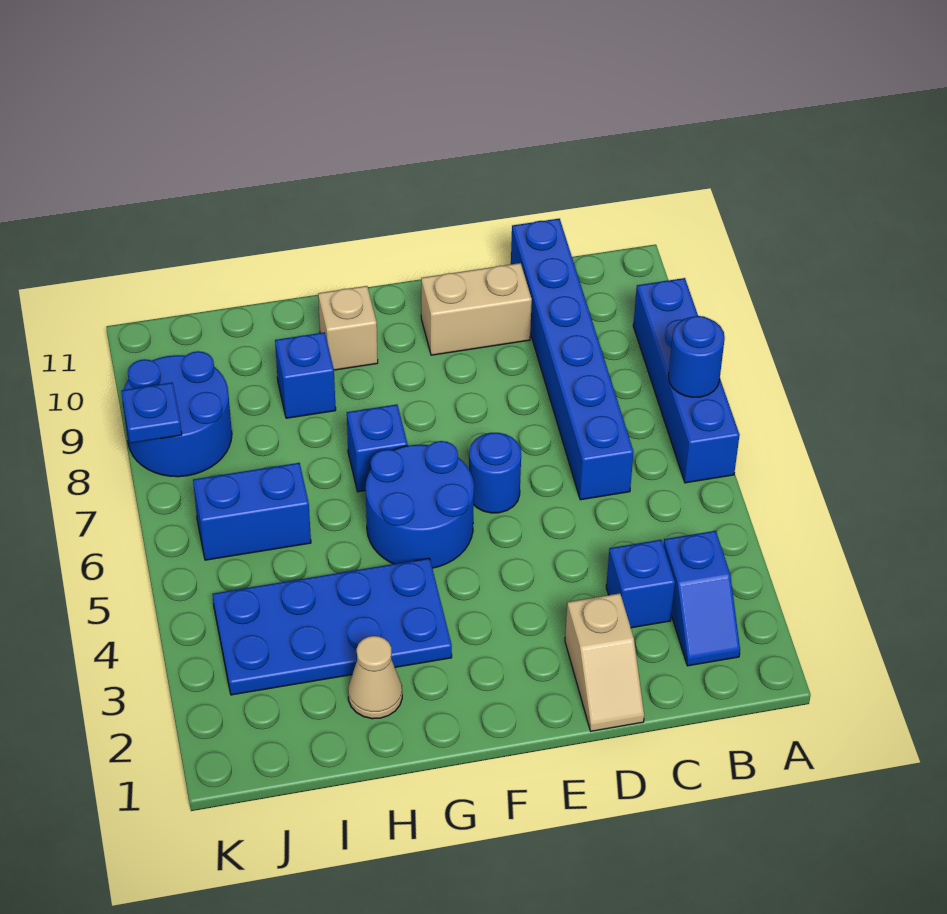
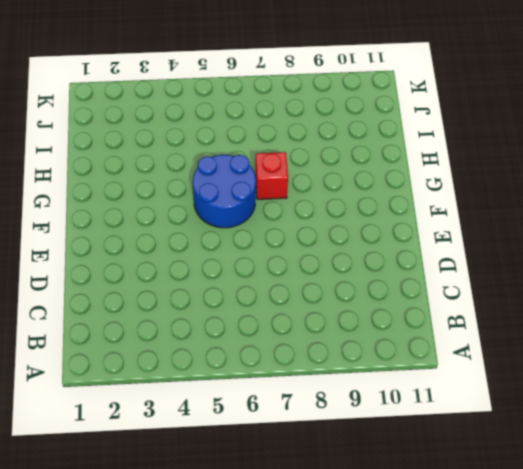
red brick G7 level 1 -> blue brick G7 level 1
none -> blue brick A6:A9 level 1
none -> blue slope B2:B3 level 1 top 3
none -> blue brick C3 level 1

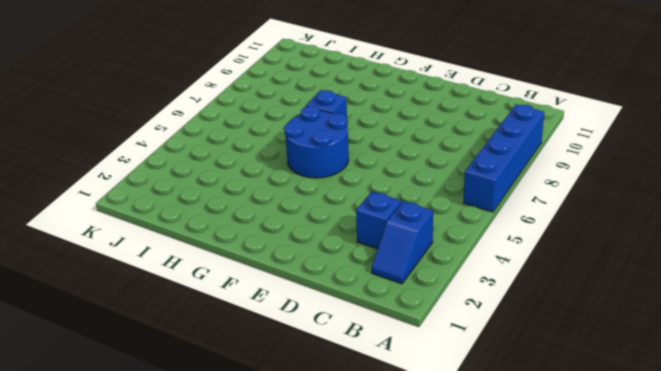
none -> blue brick C6:C11 level 1
none -> tan slope D1:D2 level 1 top 2
none -> tan brick D10:E10 level 1

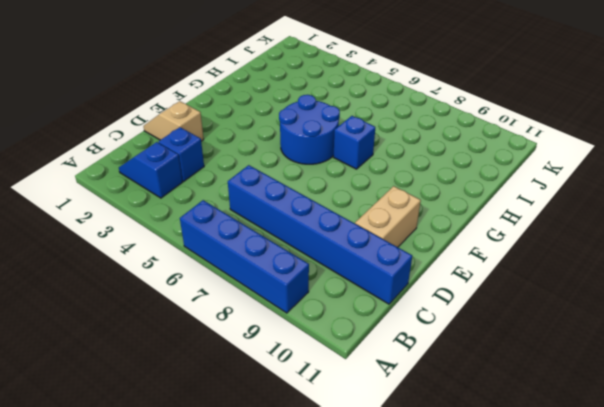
none -> blue round brick E6 level 1
none -> blue plate G3:J4 level 1
none -> tan brick G10 level 1

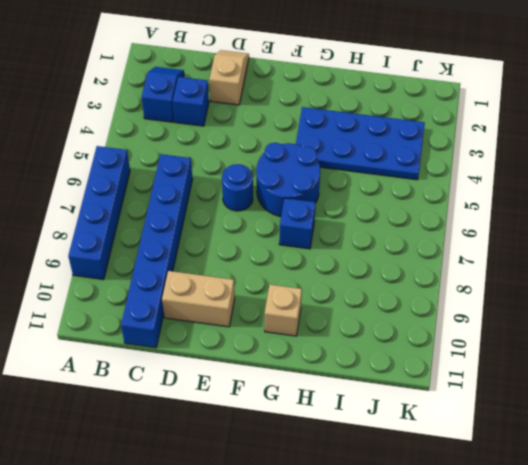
none -> tan cone H2 level 1
none -> blue brick H9 level 1
none -> blue brick I6:J6 level 1

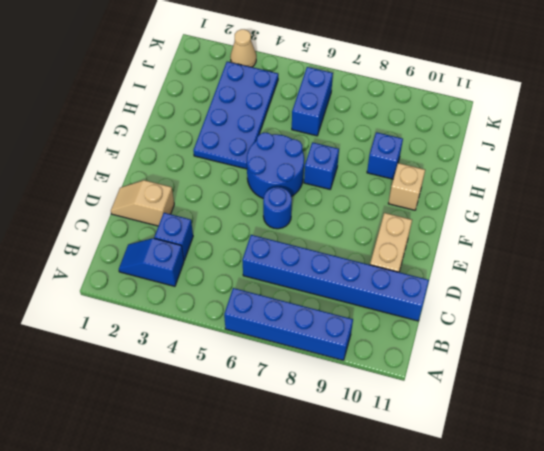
tan cone K3 level 1 -> tan cone H2 level 1
none -> blue round brick J8:K9 level 1
none -> blue round brick A7 level 2
none -> blue plate K8 level 2

